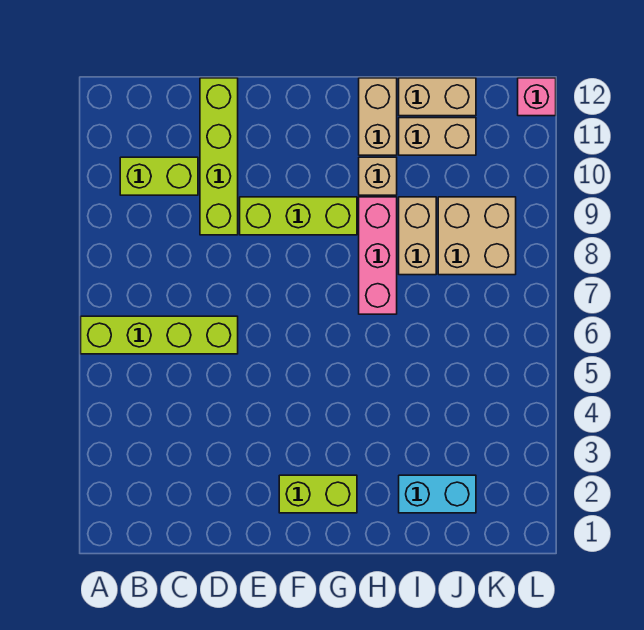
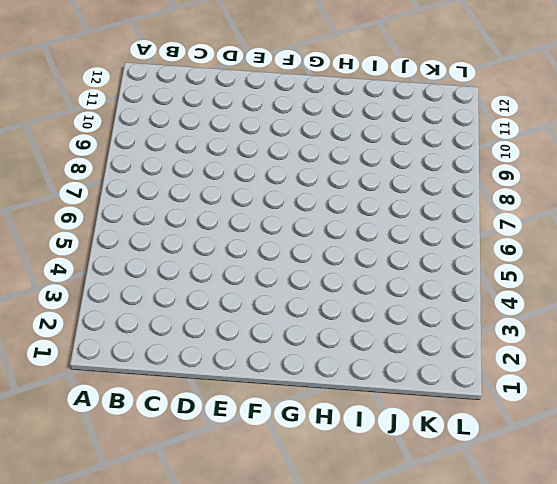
none -> lime brick A6:D6 level 1
none -> lime brick B10:C10 level 1
none -> lime brick D9:D12 level 1

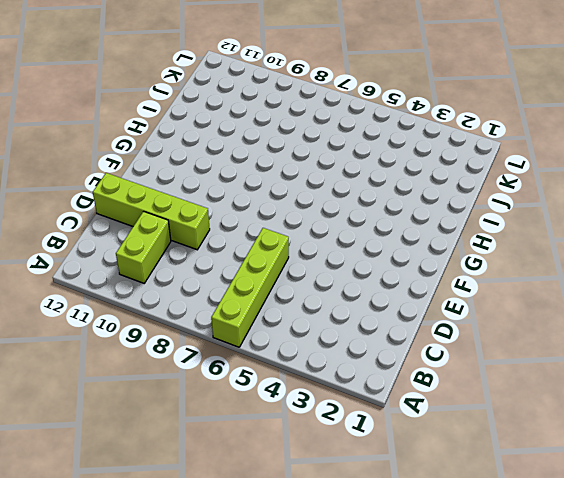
none -> lime brick E9:G9 level 1
none -> lime brick F2:G2 level 1
none -> pink brick H7:H9 level 1

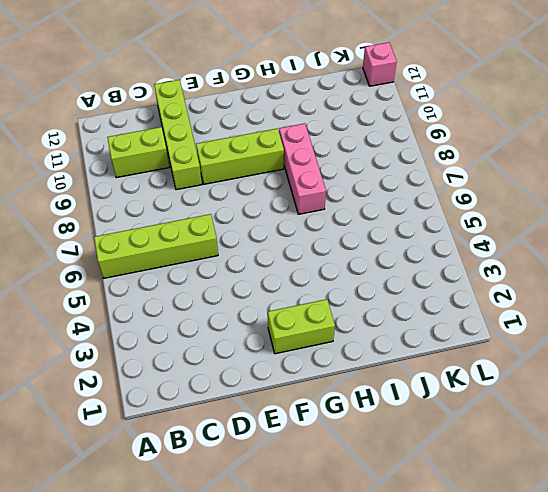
none -> tan brick H10 level 1
none -> tan brick H11:H12 level 1
none -> cyan brick I2:J2 level 1

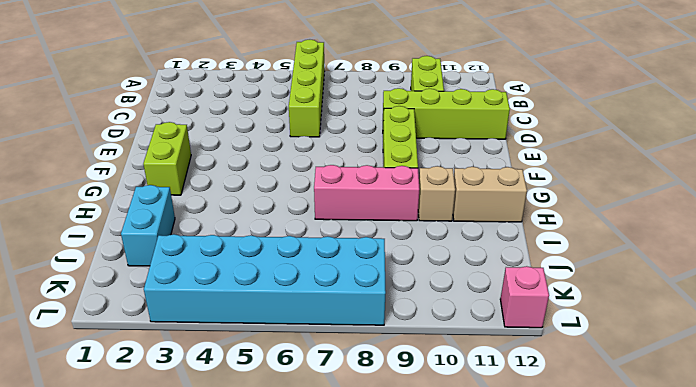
cyan brick K3:L8 level 1 -> tan brick J8:K9 level 1
none -> tan brick I8:I9 level 1
none -> tan brick I11:J11 level 1
none -> tan brick I12:J12 level 1

